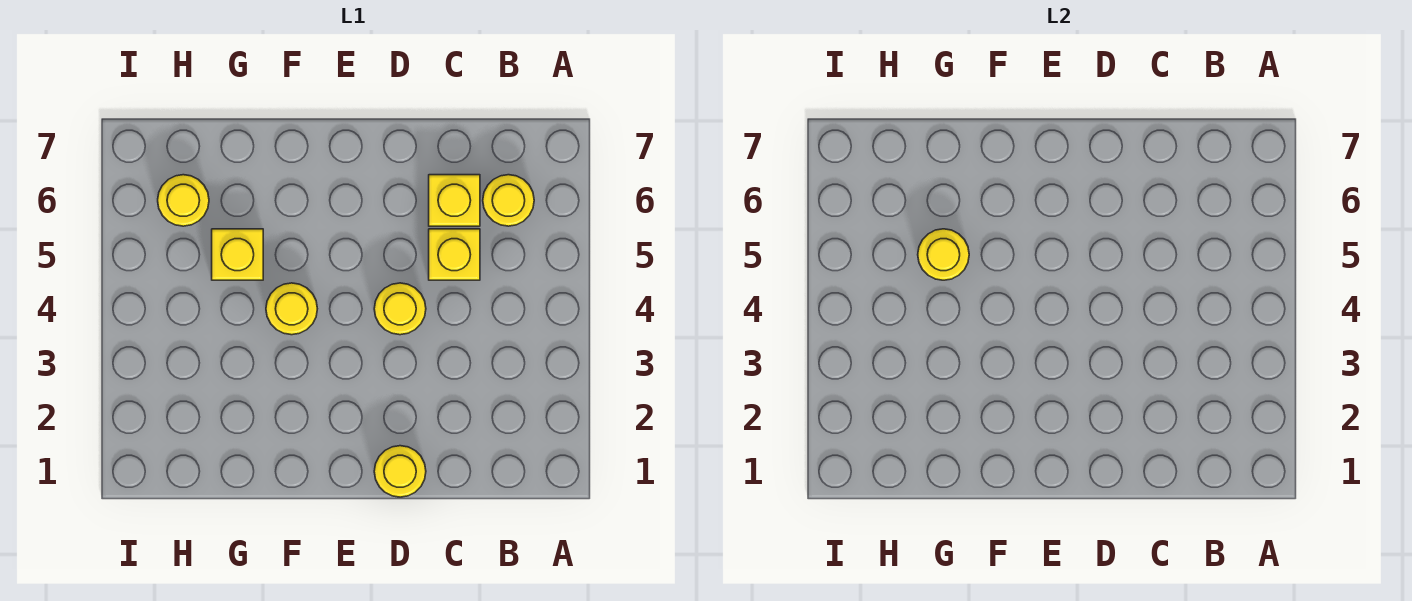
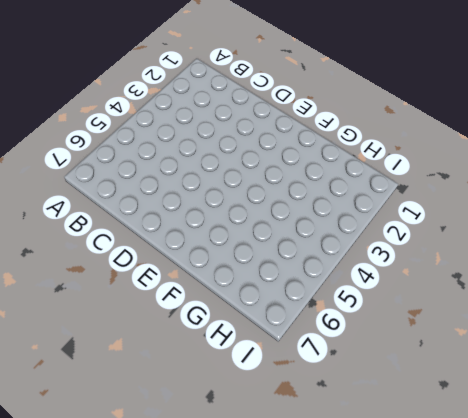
none -> yellow round brick B6 level 1
none -> yellow brick C5 level 1

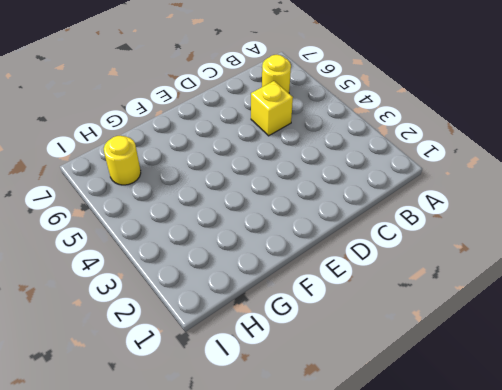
none -> yellow brick C6 level 1
none -> yellow round brick D1 level 1

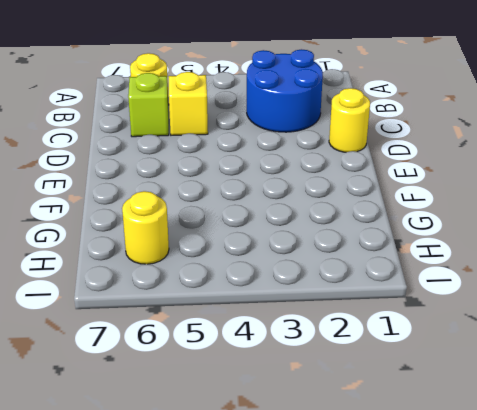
blue round brick B2:C3 level 1 -> none
lime brick C6 level 1 -> yellow brick C6 level 1
none -> yellow round brick D4 level 1
none -> yellow round brick F4 level 1

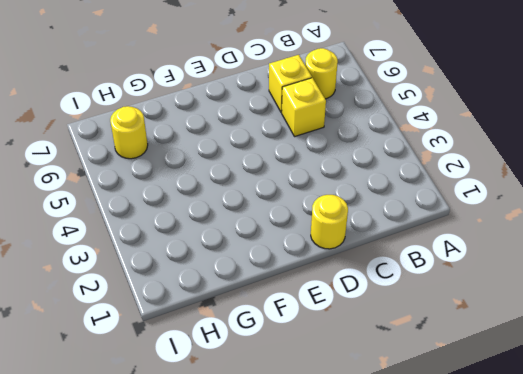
none -> yellow round brick D4 level 1
none -> yellow round brick F4 level 1

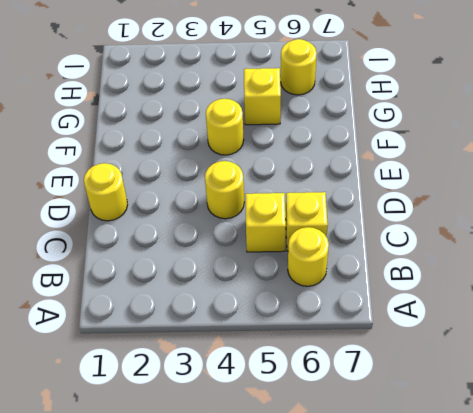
none -> yellow round brick G5 level 2

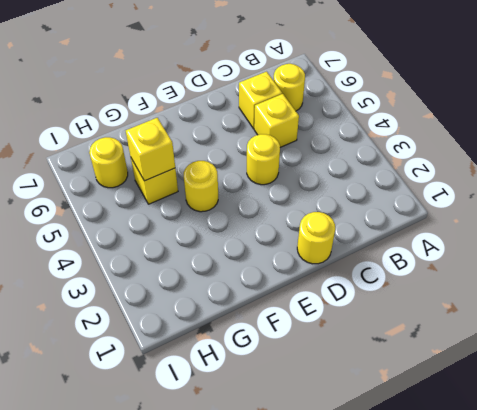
yellow brick G5 level 2 -> yellow round brick G5 level 2

